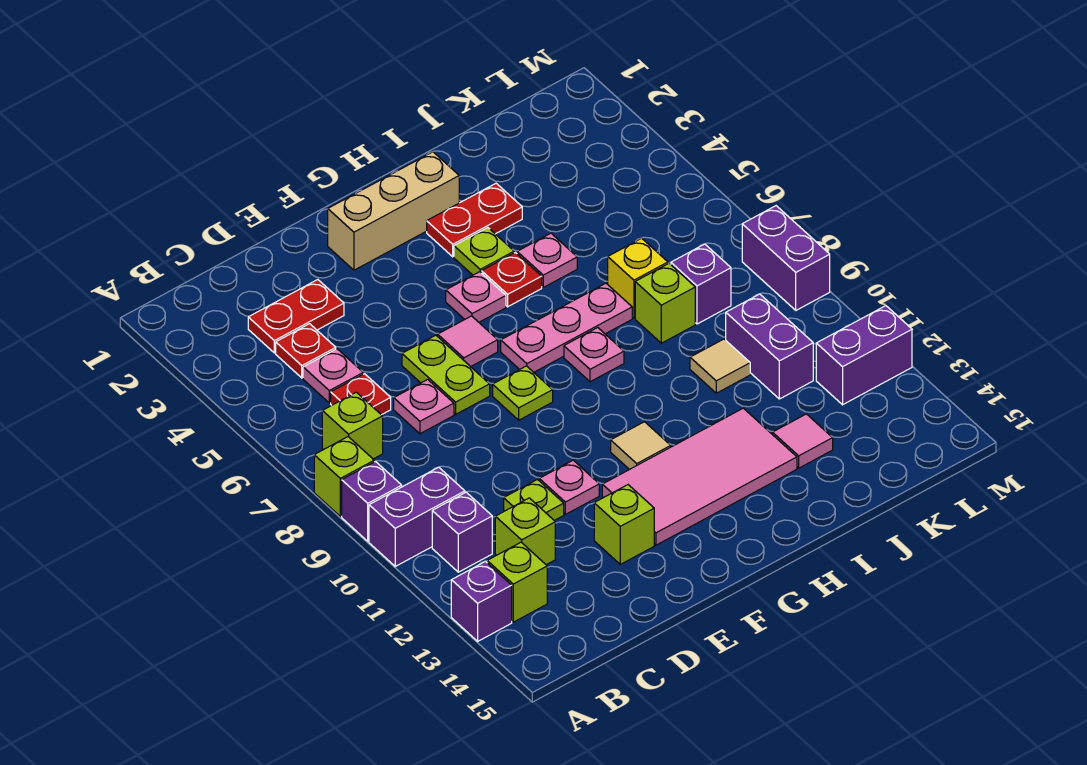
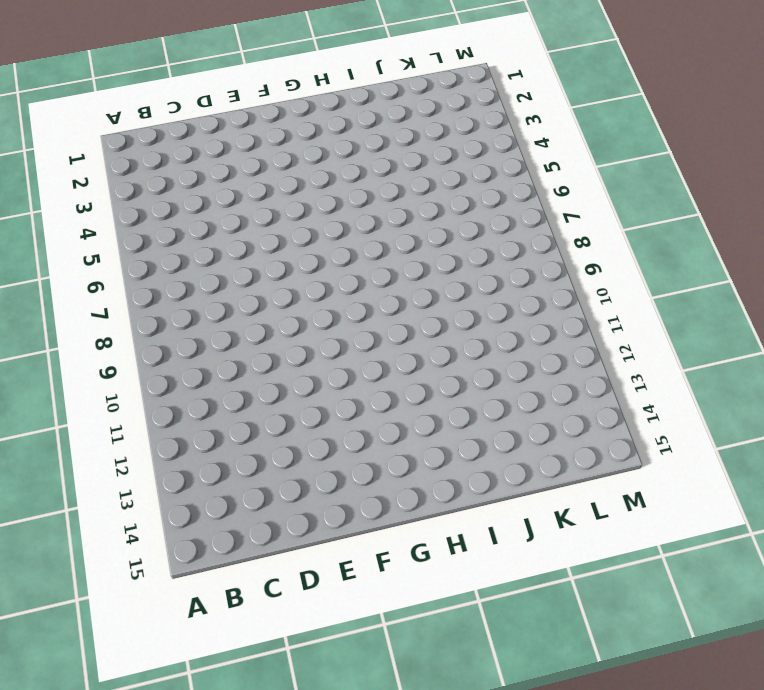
none -> lime brick A8 level 1
none -> purple brick A9 level 1
none -> purple brick A10:B10 level 1
none -> purple brick A13 level 1

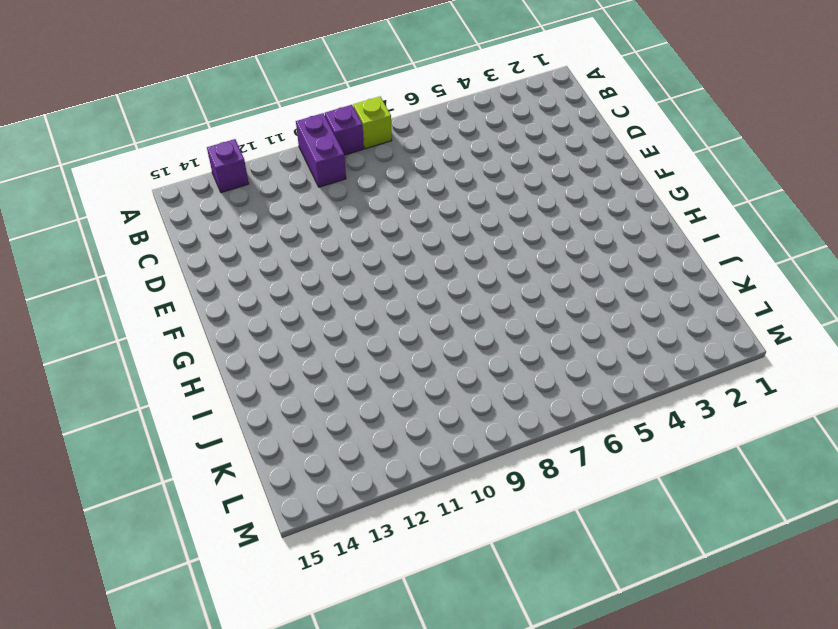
none -> lime brick B7 level 1
none -> purple brick B11 level 1
none -> lime brick B13 level 1
none -> red plate C3:D3 level 1

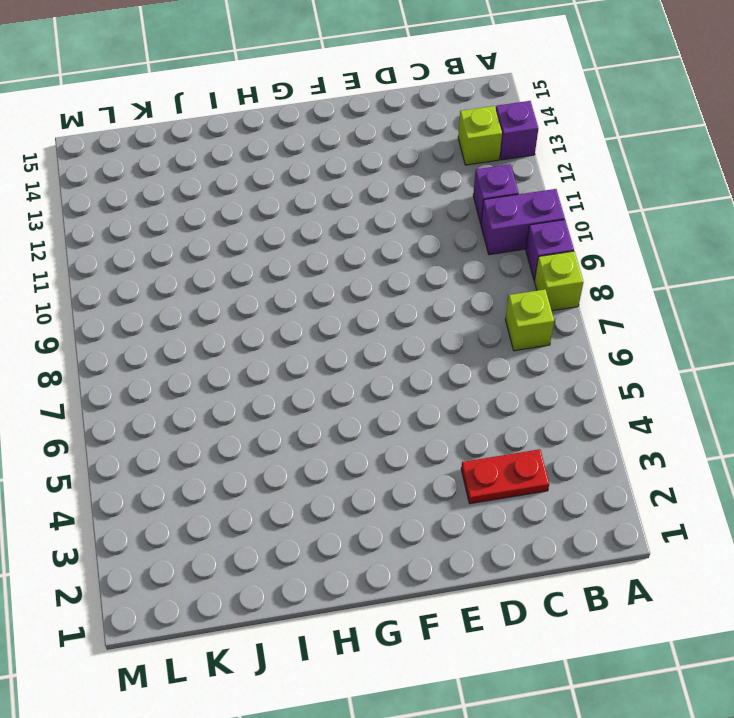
none -> red plate C4 level 1
none -> pink plate C5 level 1
none -> red plate C6 level 1
none -> lime brick C12 level 1

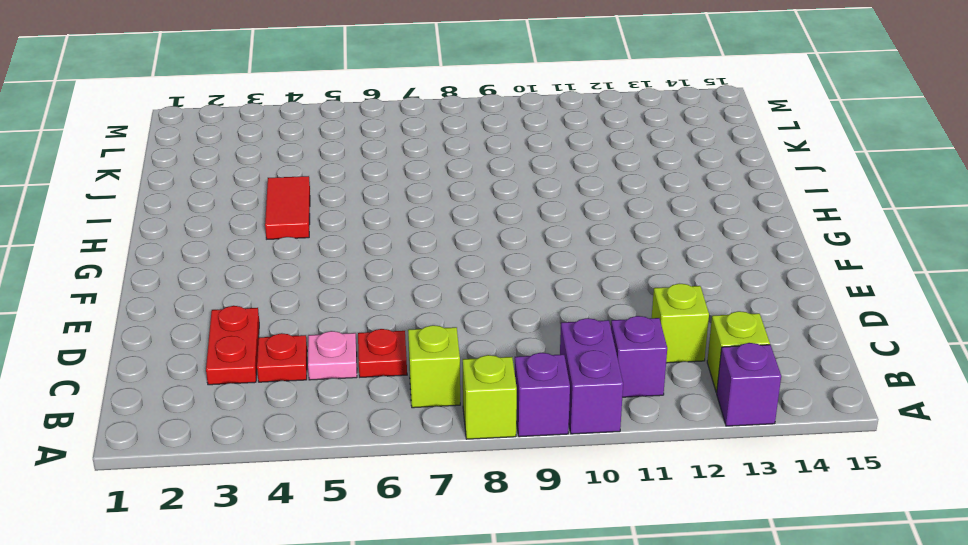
red tile H4:I4 level 1 -> lime plate H4 level 1
none -> pink plate D7 level 1
none -> lime plate D11 level 1
none -> lime plate E6:E7 level 1
none -> pink plate E11 level 1

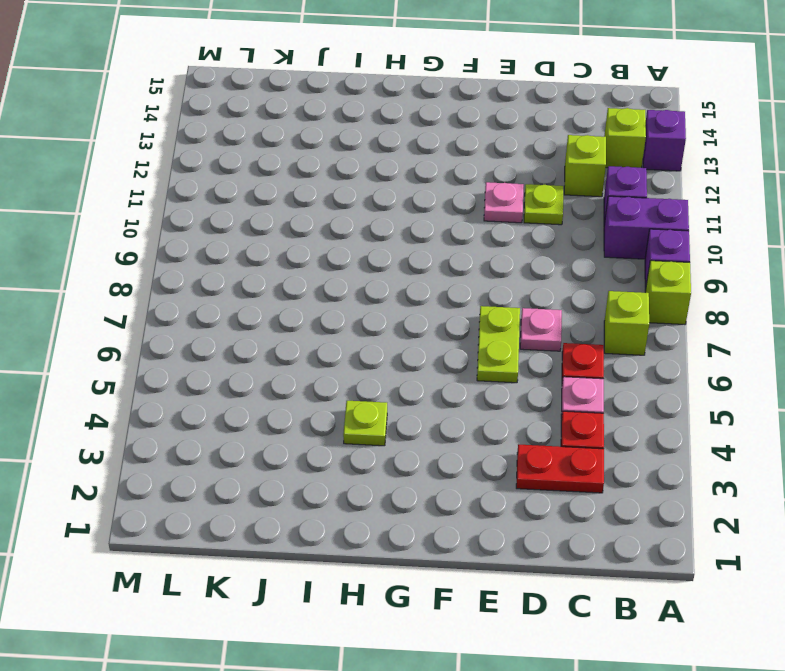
none -> lime brick E13 level 1
none -> tan brick F2:H2 level 1
none -> pink tile F6 level 1
none -> lime plate F8 level 1

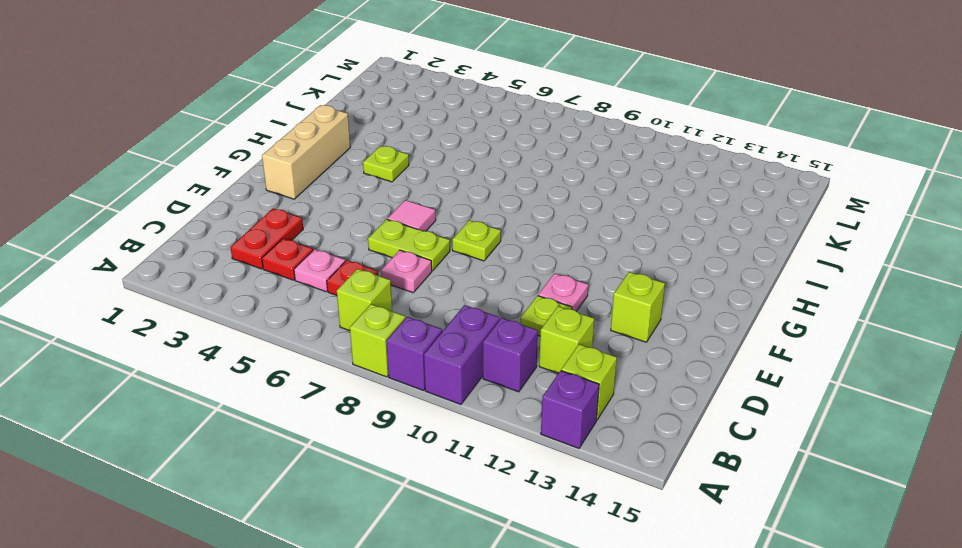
none -> pink tile F12:I13 level 1
none -> pink plate G5 level 1
none -> pink plate G7:I7 level 1
none -> tan tile G11 level 1

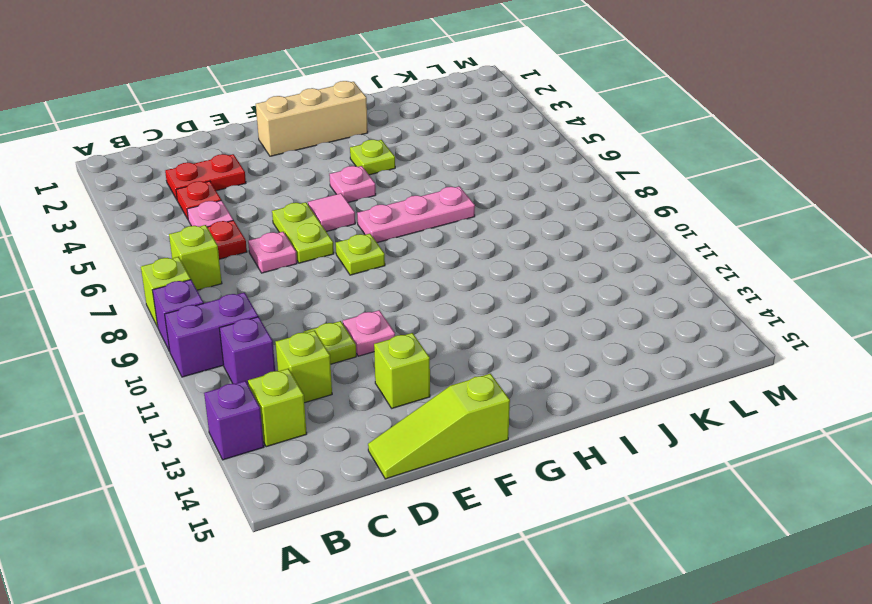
lime slope D15:F15 level 1 top F -> none
none -> pink tile F12:I13 level 1
none -> tan tile G11 level 1
none -> red plate H3:I3 level 1
none -> red plate H5 level 1

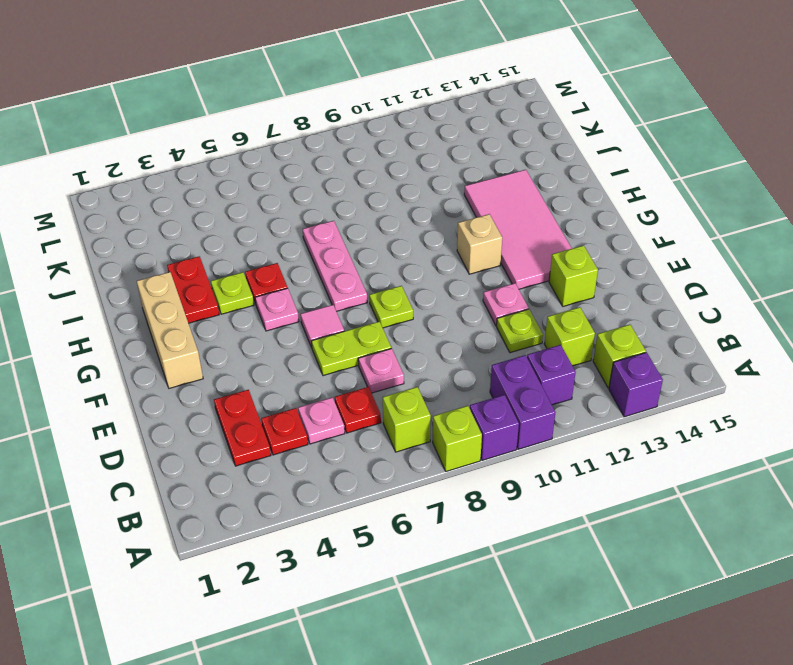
tan brick G11 level 1 -> tan tile G11 level 1
none -> pink plate H8 level 1
none -> pink plate I5 level 1
none -> yellow brick J7 level 1
none -> lime brick J8 level 1

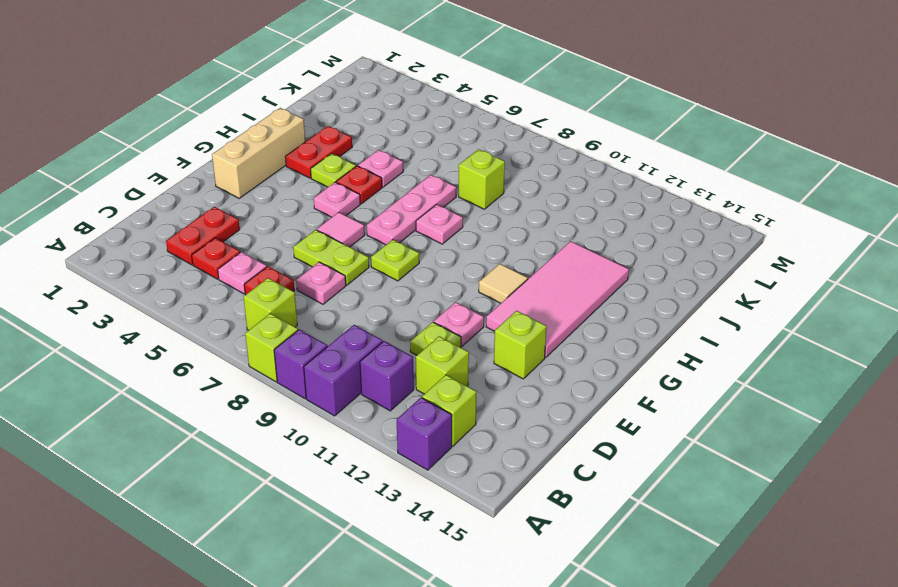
none -> yellow brick J7 level 1
none -> tan tile J10 level 1
none -> pink tile J13 level 1
none -> purple brick K8 level 1

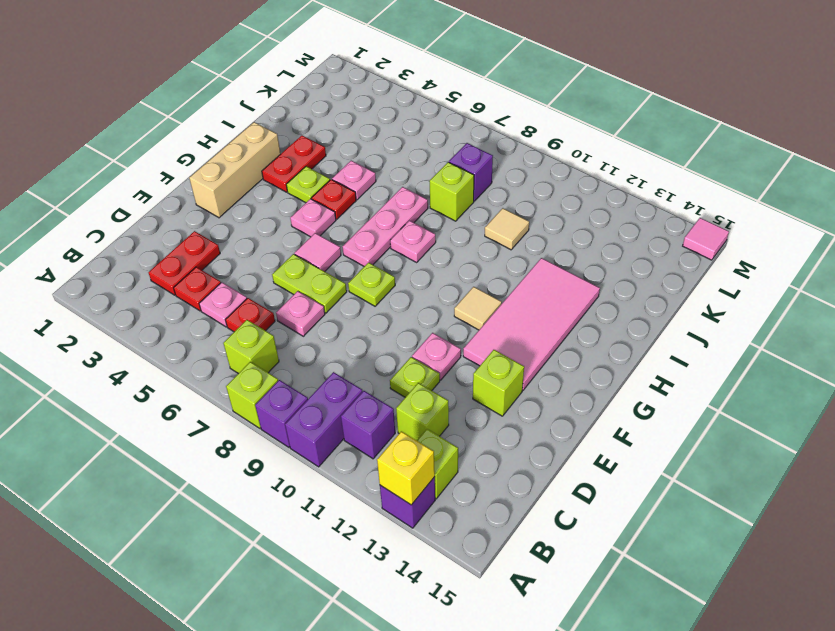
yellow brick A13 level 2 -> yellow brick J7 level 1
pink tile M15 level 1 -> pink tile J13 level 1
none -> purple brick K10:K11 level 1
none -> purple brick L12:M12 level 1
none -> purple brick M8:M9 level 1

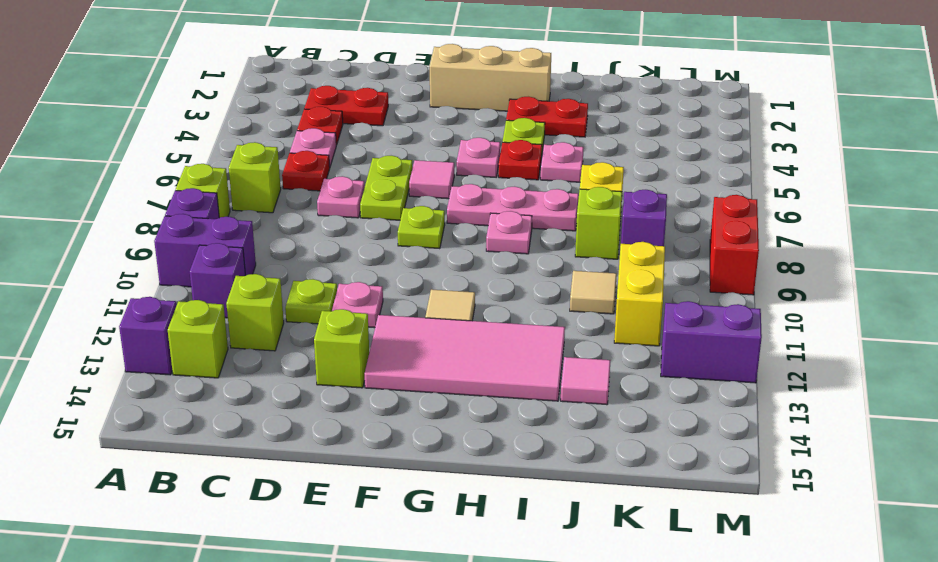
yellow brick K10:K11 level 1 -> purple brick K10:K11 level 1
red brick M8:M9 level 1 -> purple brick M8:M9 level 1

